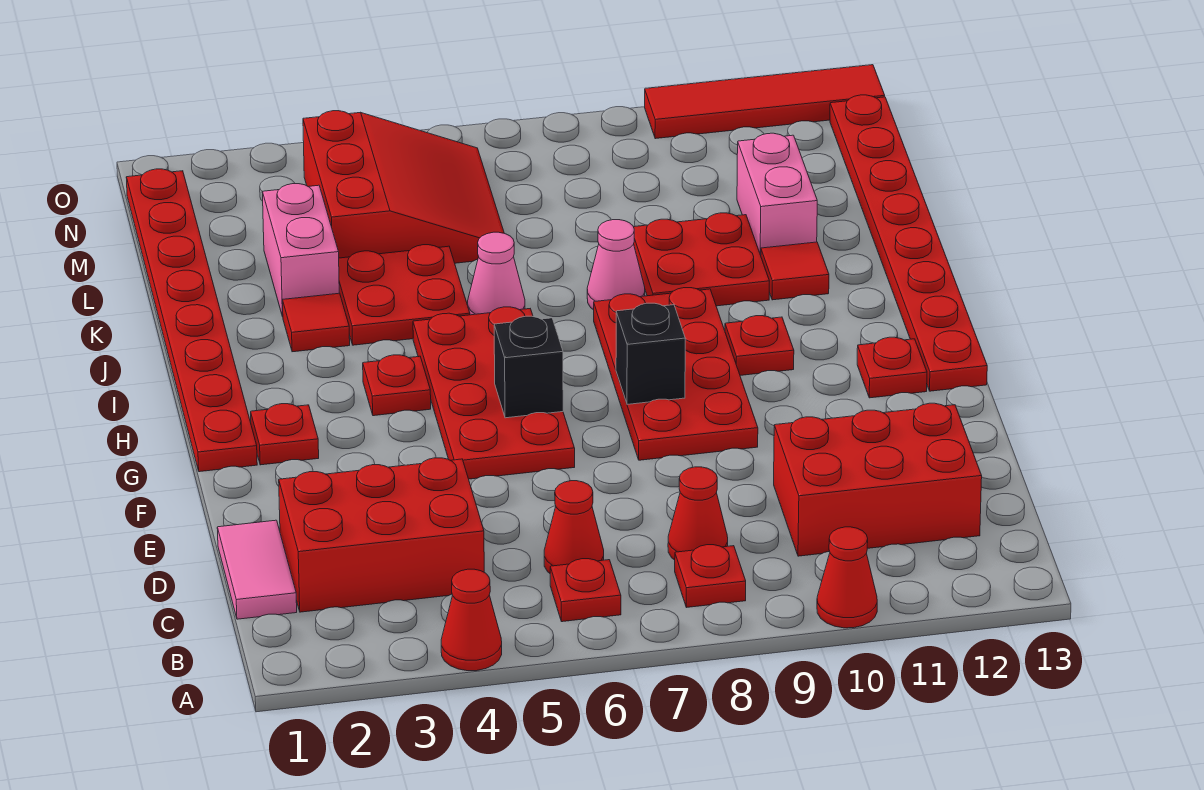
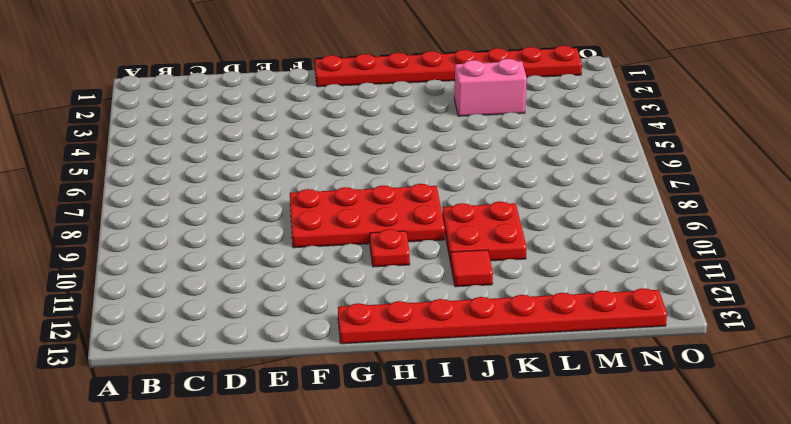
none -> red cone A4 level 1
none -> red cone A10 level 1
none -> red plate B6 level 1

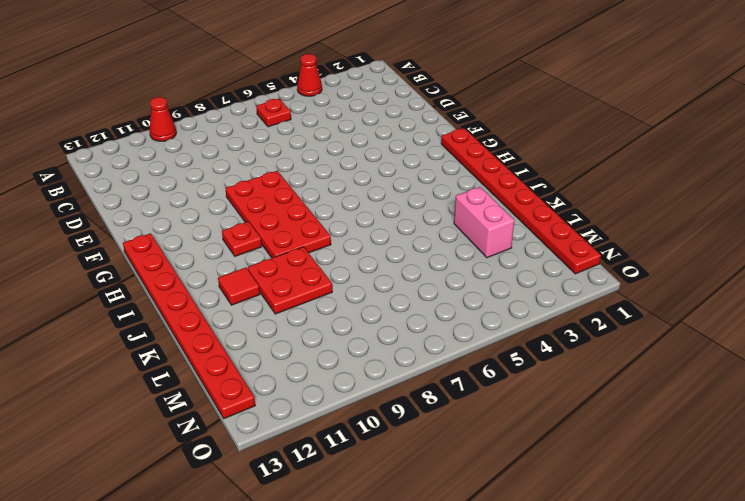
none -> red plate B8 level 1
none -> pink tile C1:D1 level 1
none -> red brick C2:D4 level 1

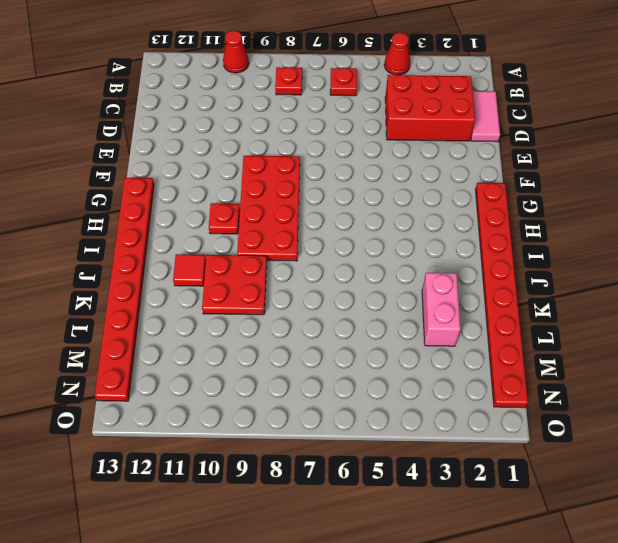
none -> red cone C6 level 1
none -> red cone C8 level 1
none -> red brick C10:D12 level 1

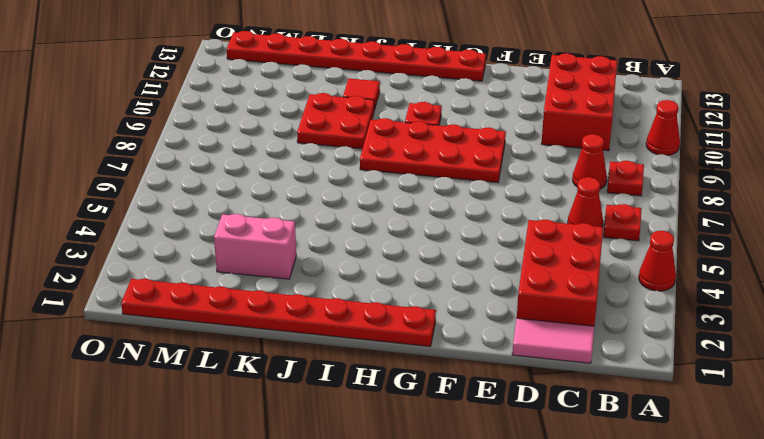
none -> red plate F5:I6 level 1
none -> red plate G2 level 1
none -> red plate G12 level 1

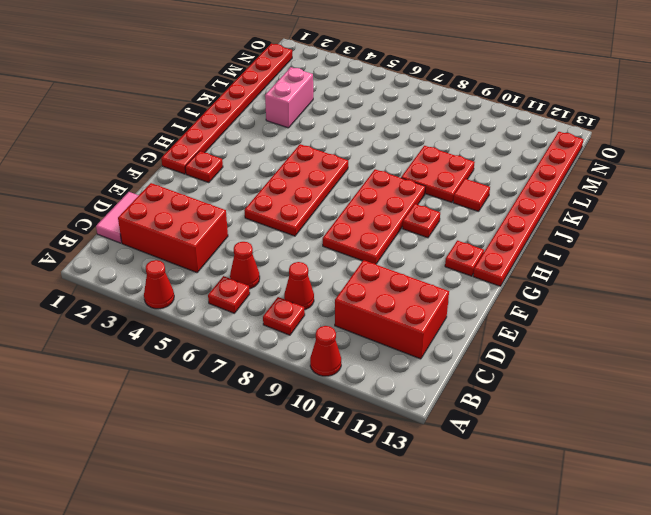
none -> red plate H4 level 1
none -> red tile J3 level 1
none -> red plate J4:K5 level 1

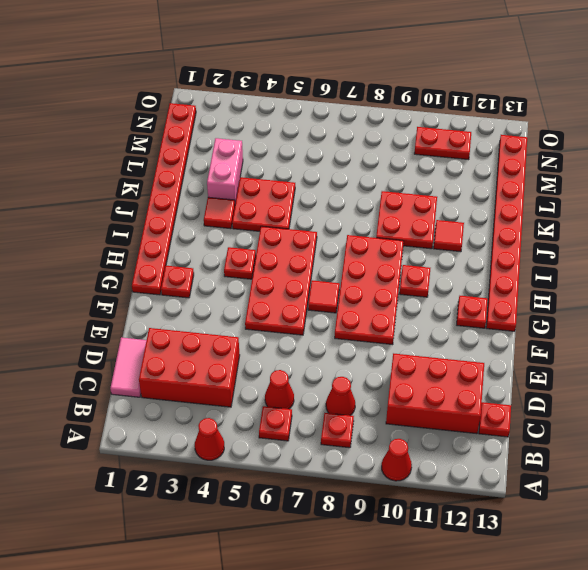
red plate C13 level 1 -> none
red tile G7 level 1 -> none
red plate N10:N11 level 1 -> none
none -> pink cone J6 level 1
none -> pink cone J8 level 1
none -> pink brick K11:L11 level 1

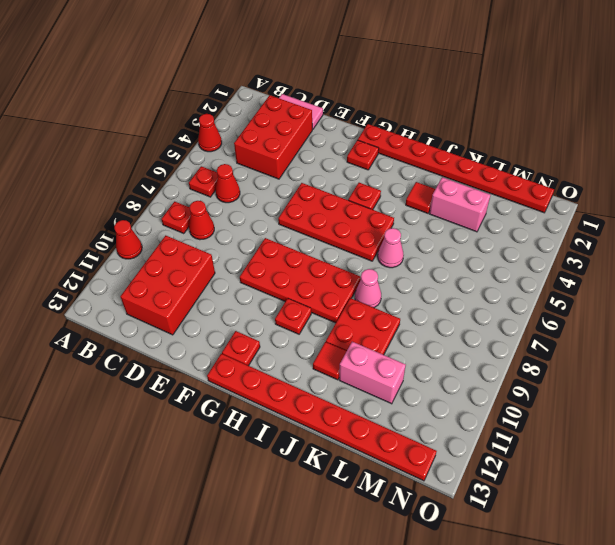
none -> red plate J4:K5 level 1
none -> red slope L4:N6 level 1 top 4
none -> red tile O10:O13 level 1

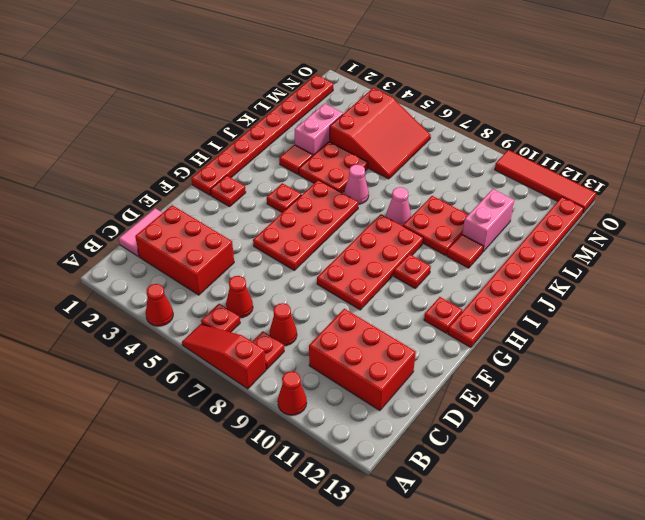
red slope A6:A8 level 1 top 8 -> none
none -> black brick G6 level 2
none -> black brick G8 level 2

